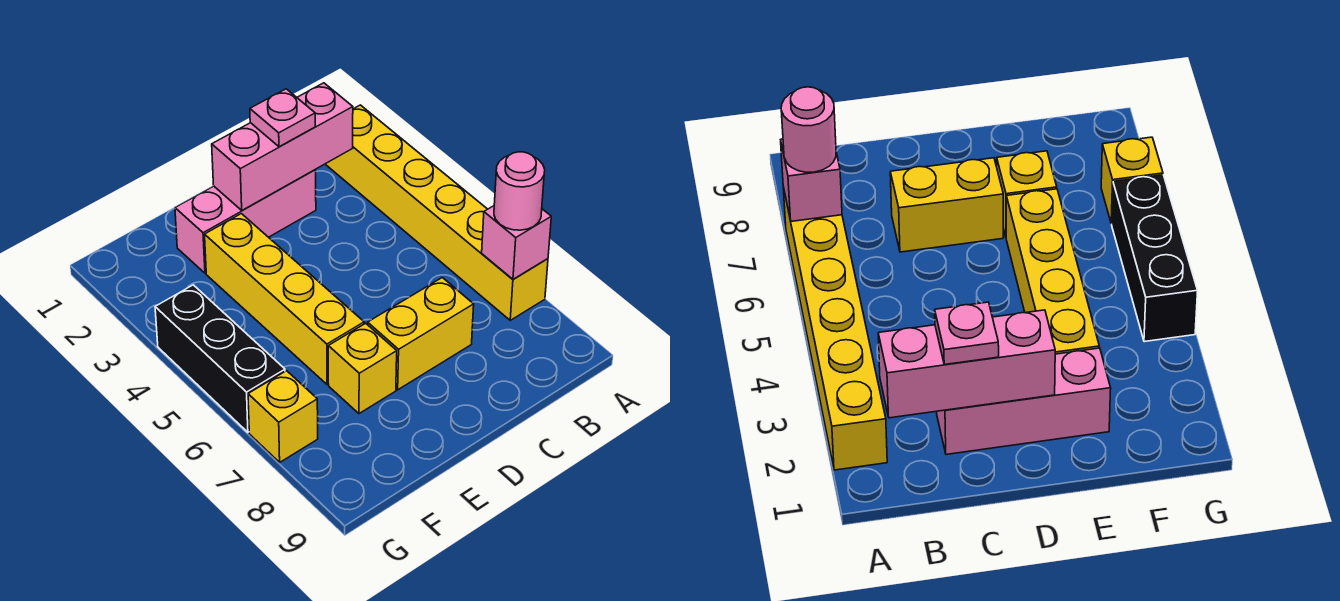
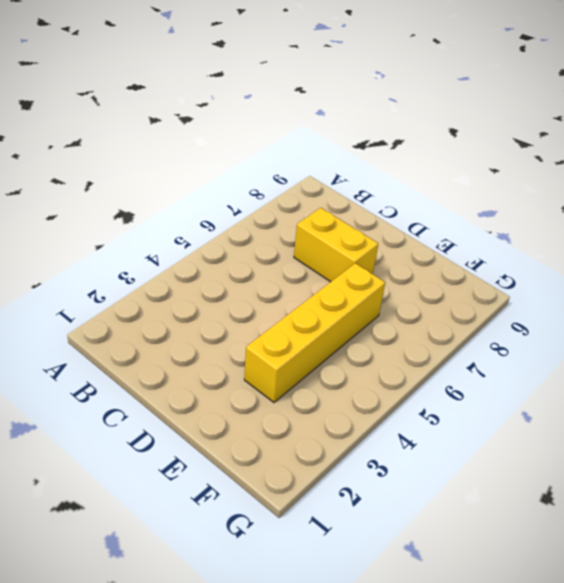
none -> yellow brick A2:A7 level 1
none -> pink brick C2:E2 level 1

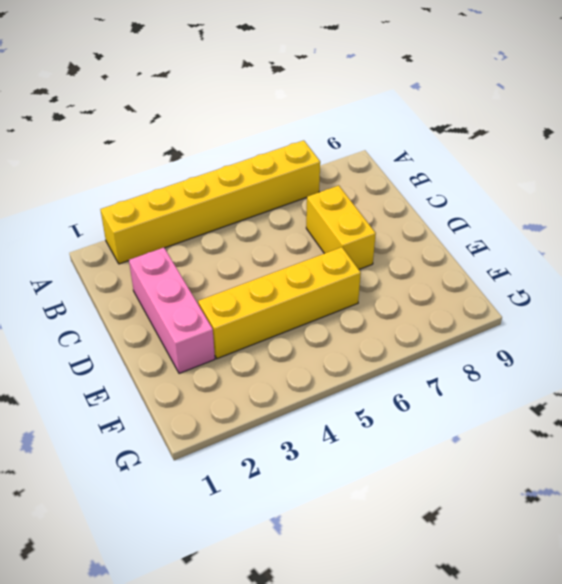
none -> yellow brick E7 level 1
none -> black brick G4:G6 level 1

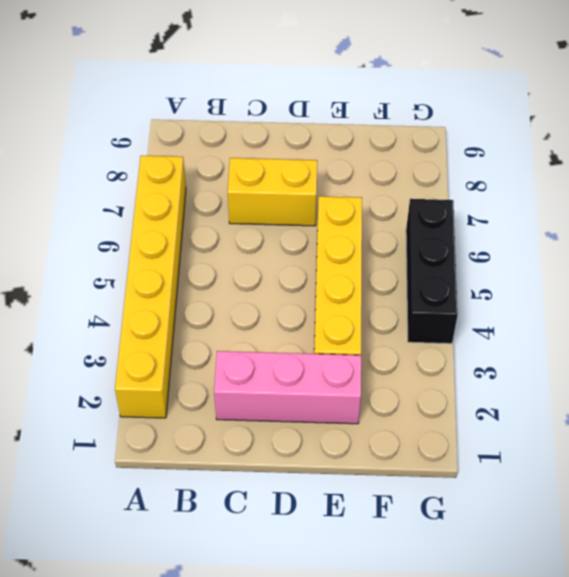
none -> yellow brick E7 level 1
none -> yellow brick G7 level 1

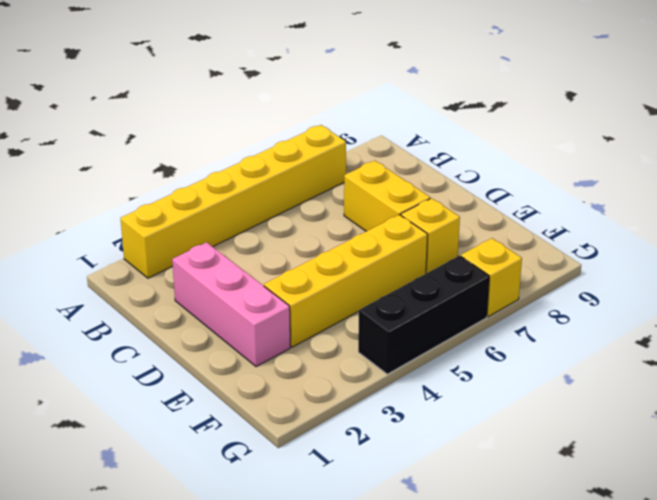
none -> pink brick A7 level 2
none -> pink brick B2:D2 level 2

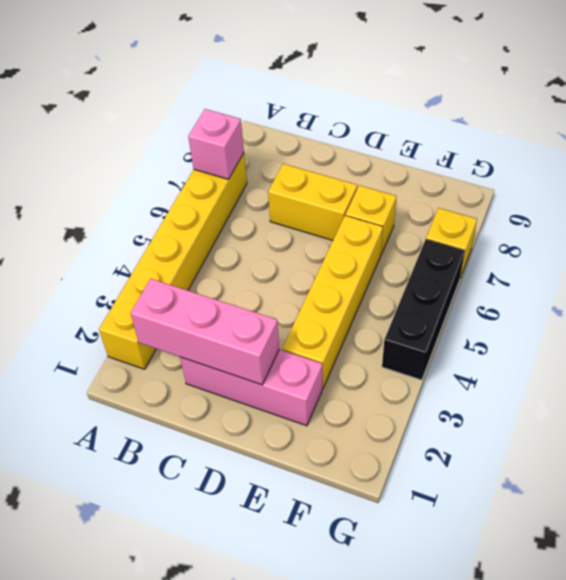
none -> pink round brick A7 level 3
none -> pink plate C2 level 3

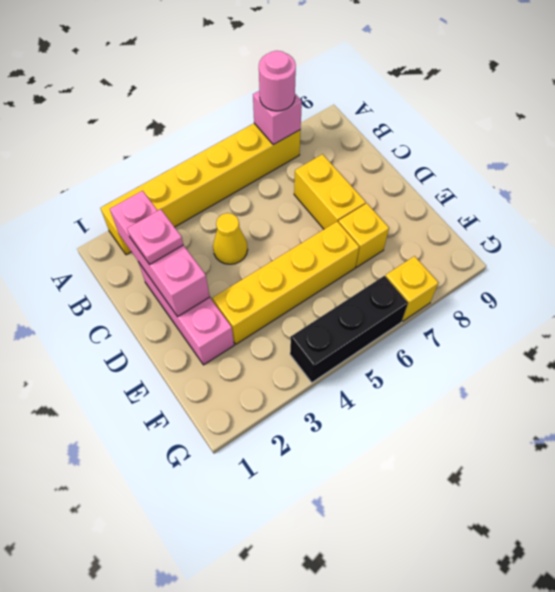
yellow cone C4 level 1 -> none

